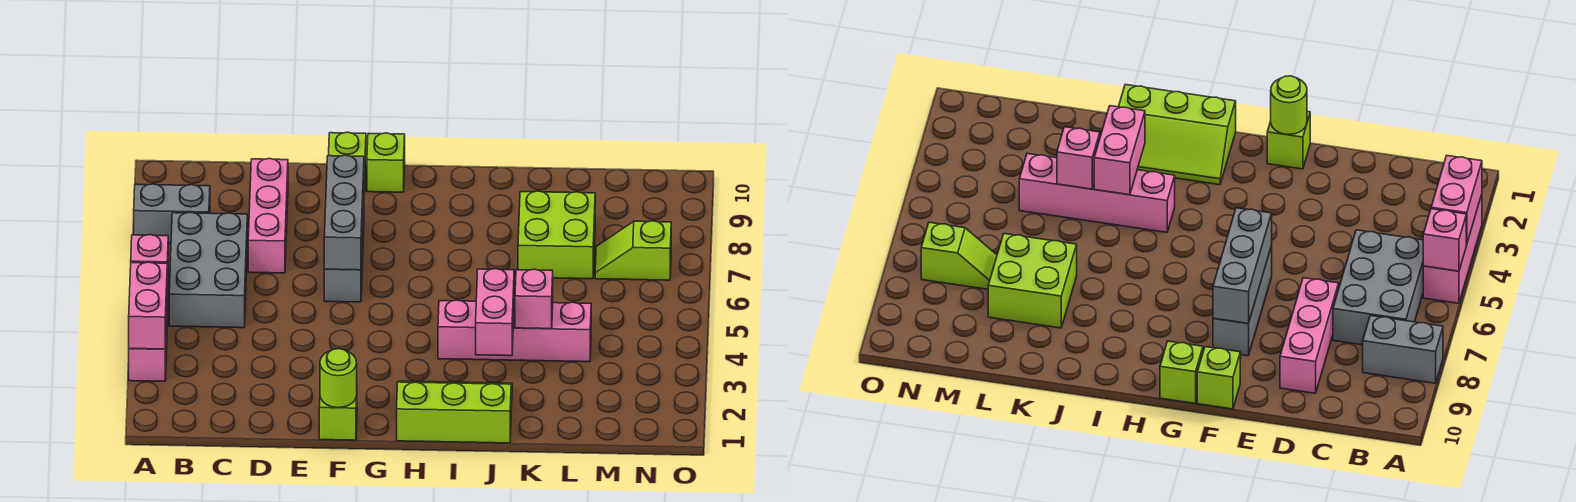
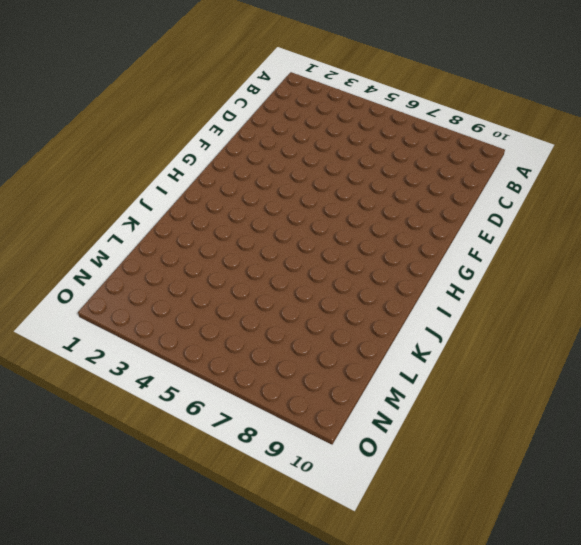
none -> pink brick A3:A5 level 1
none -> grey brick A8:B8 level 1
none -> grey brick B5:C7 level 1

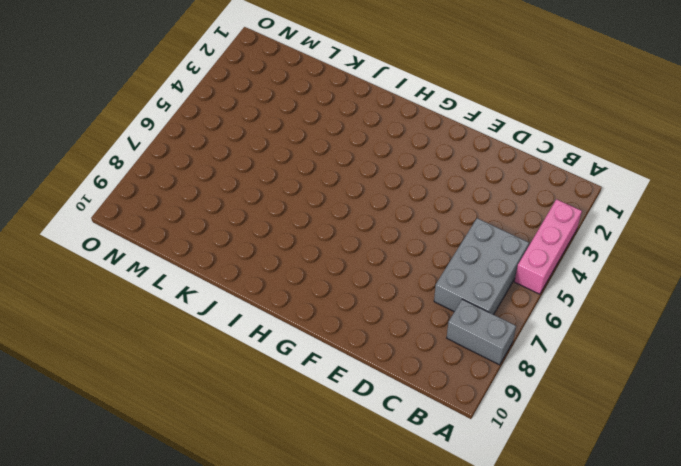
none -> pink brick D7:D9 level 1
none -> lime brick F1 level 1
none -> grey brick F6:F8 level 1

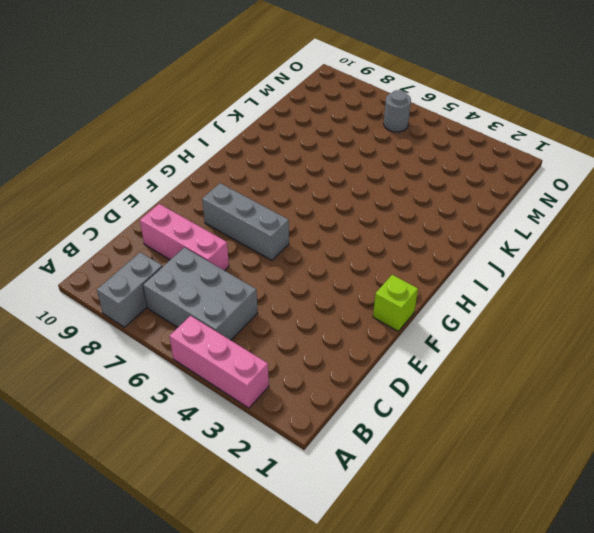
grey round brick N6 level 1 -> none
none -> lime brick F10 level 1
none -> lime brick G10 level 1
none -> lime slope H1:J2 level 1 top 1

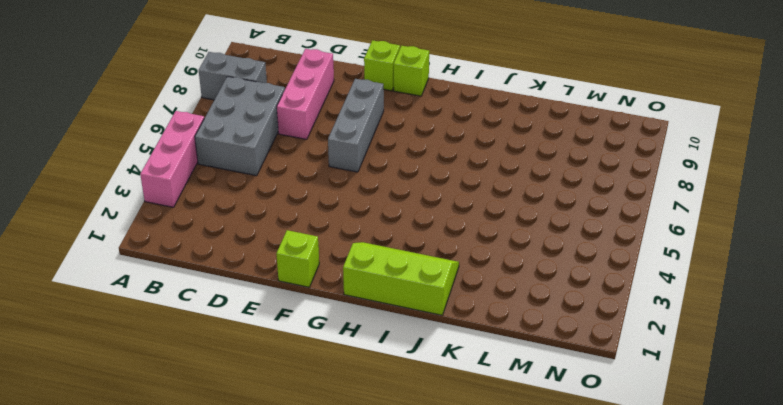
none -> pink brick I4:L4 level 1
none -> lime brick K7:L8 level 1
none -> lime slope M7:N7 level 1 top N

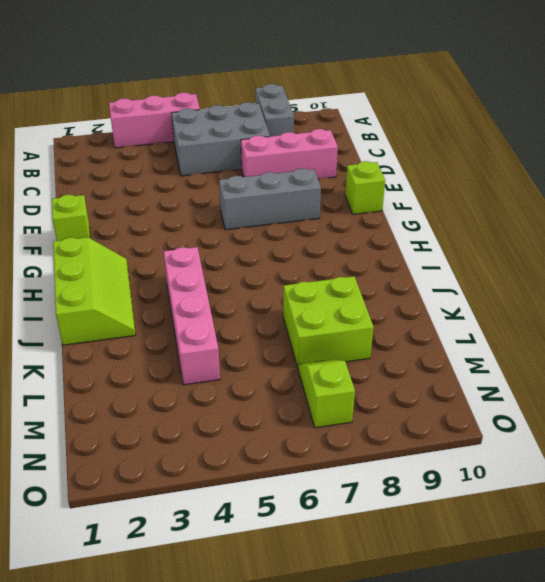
none -> lime brick G10 level 1
none -> pink brick A3:A4 level 2
none -> pink brick A5 level 2

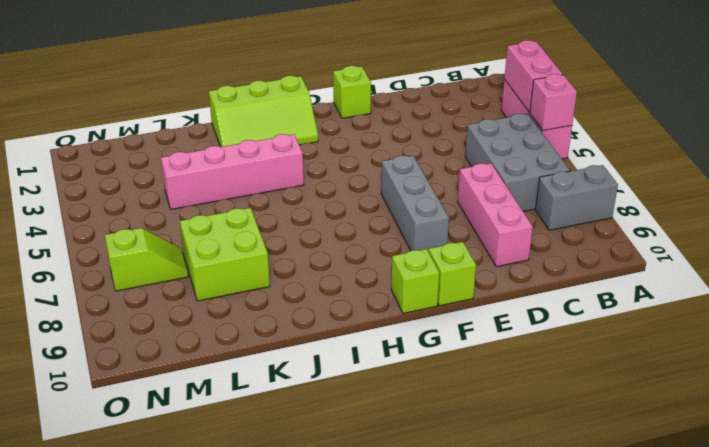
none -> lime round brick F1 level 2
none -> grey brick F6:F8 level 2
none -> pink brick J3:J4 level 2

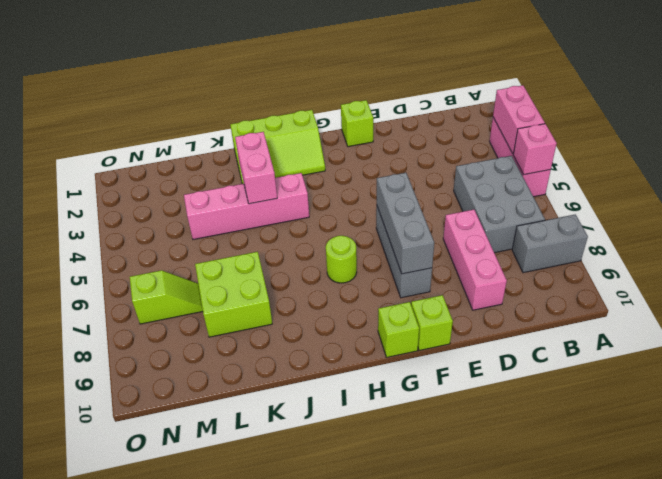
lime round brick H7 level 1 -> lime round brick F1 level 2
none -> pink brick K4 level 2

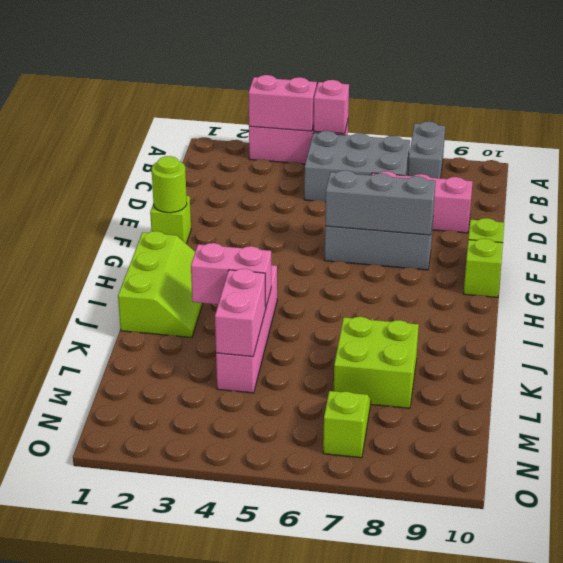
pink brick K4:L4 level 2 -> pink brick K4 level 2

